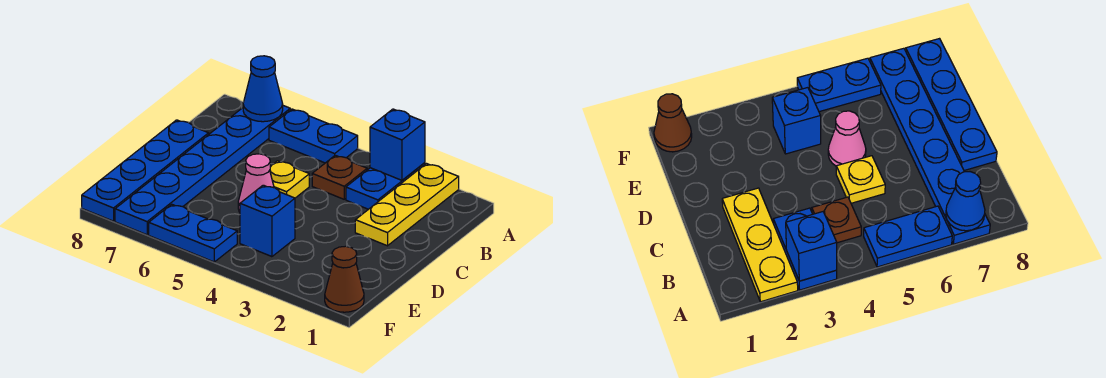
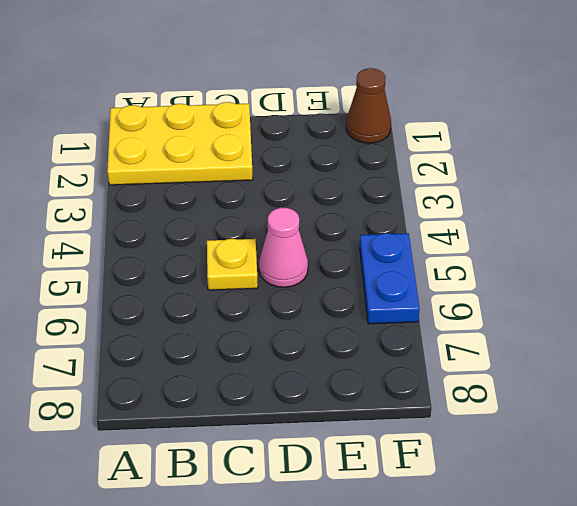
yellow plate A1:C2 level 1 -> yellow plate A2:C2 level 1
none -> blue plate A3:B3 level 1
none -> blue plate A5:A6 level 1
none -> blue plate A7:F7 level 1

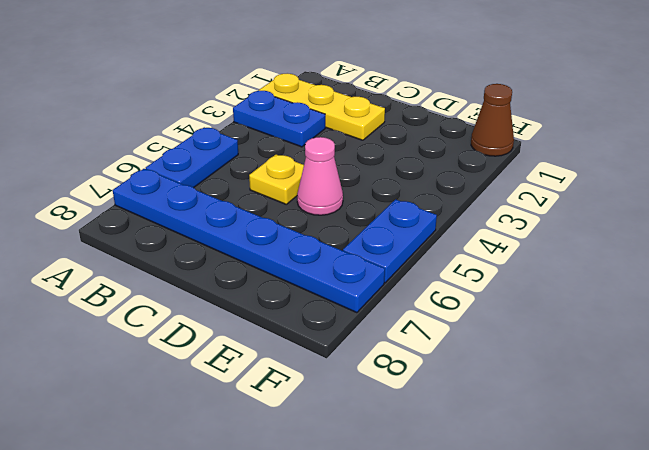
none -> brown plate B4 level 1
none -> blue plate C8:F8 level 1
none -> blue brick E4 level 1

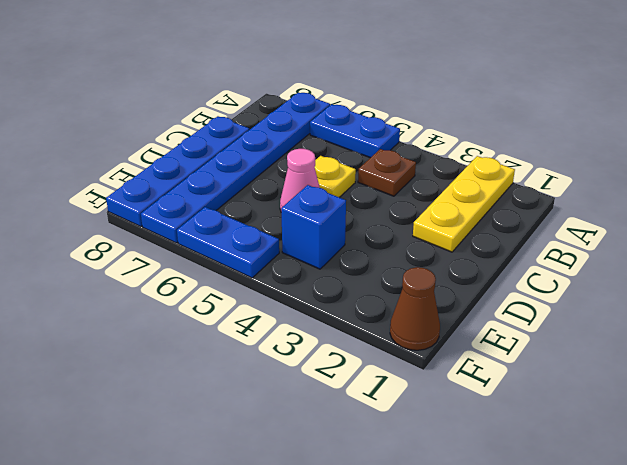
none -> blue plate A3:B3 level 1
none -> blue brick A3 level 2
none -> blue cone A7 level 2

